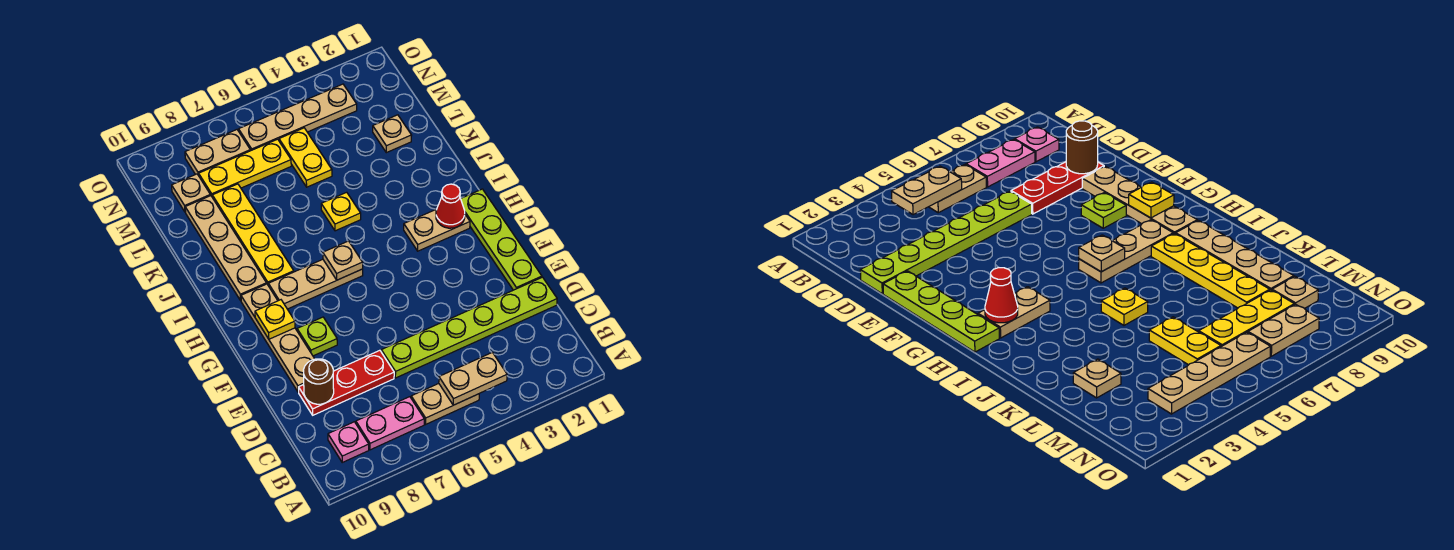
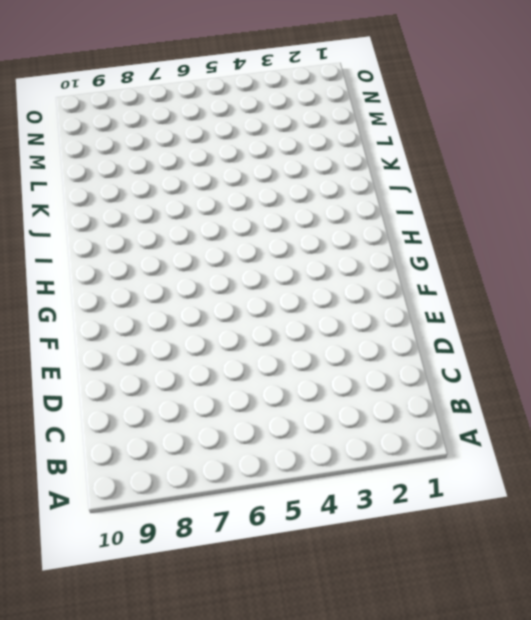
none -> tan plate B5:B6 level 1
none -> pink plate B7:B8 level 1
none -> pink plate B9 level 1

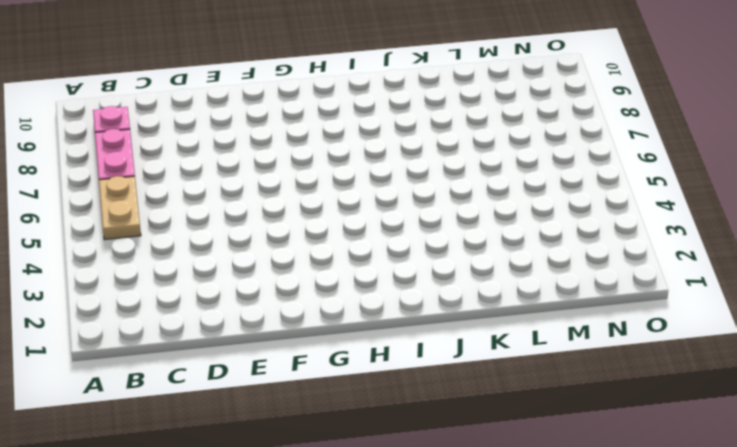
none -> lime plate D1:D6 level 1
none -> red plate D7:D9 level 1
none -> lime plate E1:H1 level 1

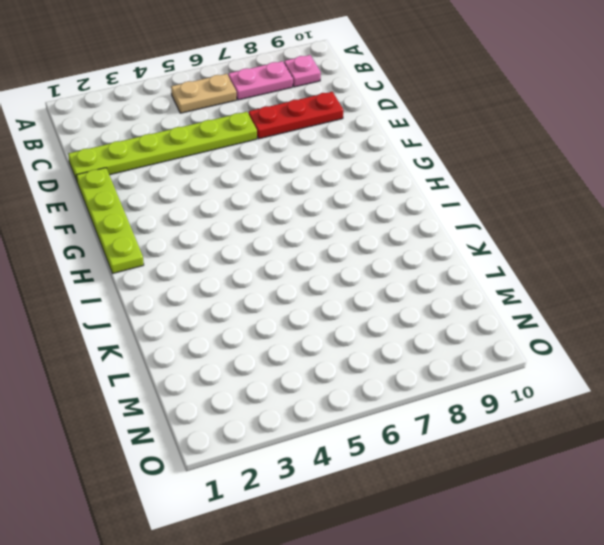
none -> tan plate E9:H9 level 1
none -> lime plate F8 level 1
none -> tan plate H2:H3 level 1

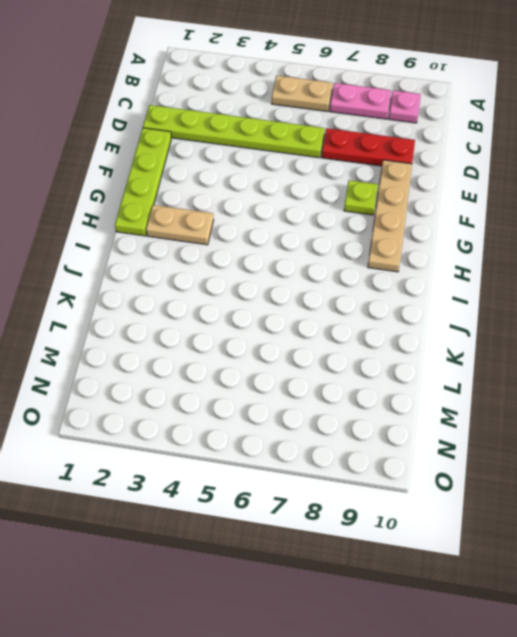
none -> tan plate H6:H8 level 1
none -> yellow plate I8:L8 level 1
none -> tan plate I9:L9 level 1

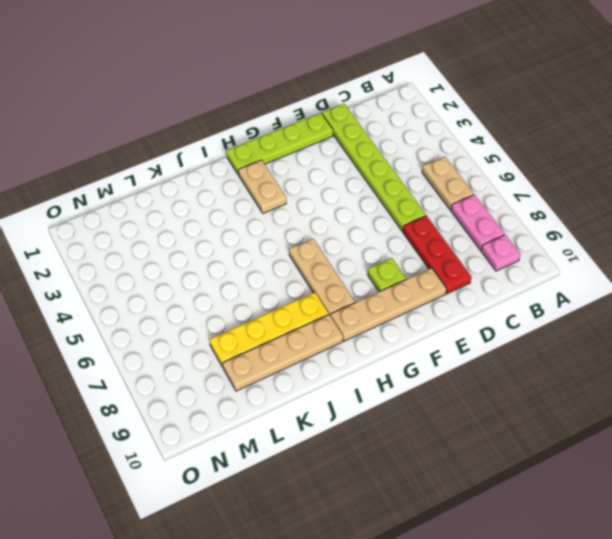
none -> yellow plate J5 level 1
none -> tan plate L2 level 1
none -> yellow plate L5:M5 level 1

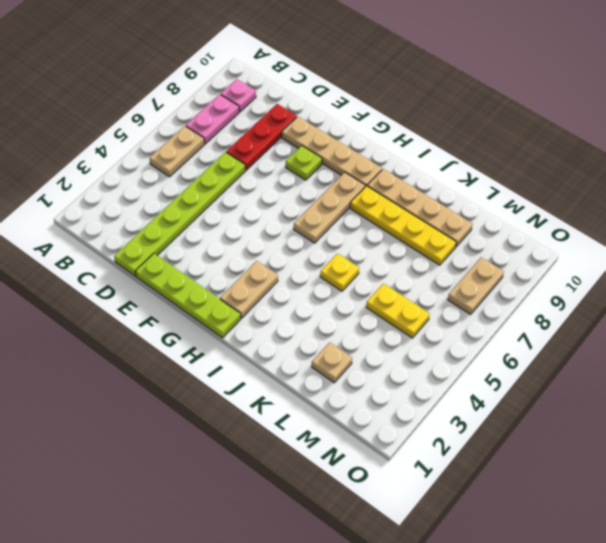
none -> yellow plate M6:M8 level 1
none -> tan plate M9 level 1
none -> tan plate N3:N6 level 1

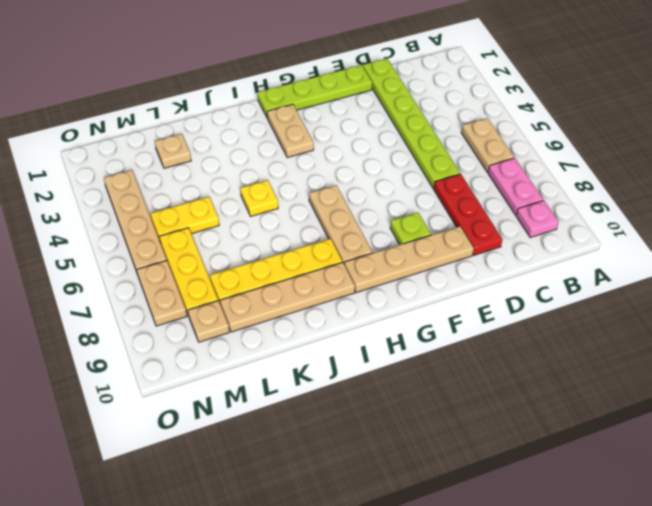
none -> tan plate B4:B5 level 2
none -> brown round brick D9 level 2
none -> yellow plate G9 level 2

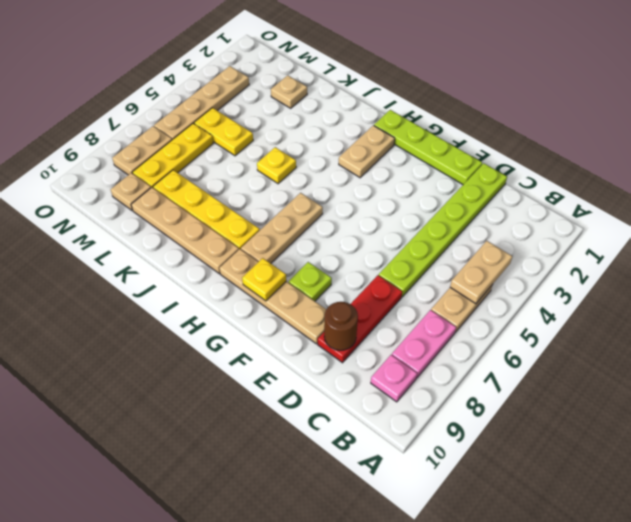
none -> red cone H2 level 2
none -> tan plate H6 level 2

